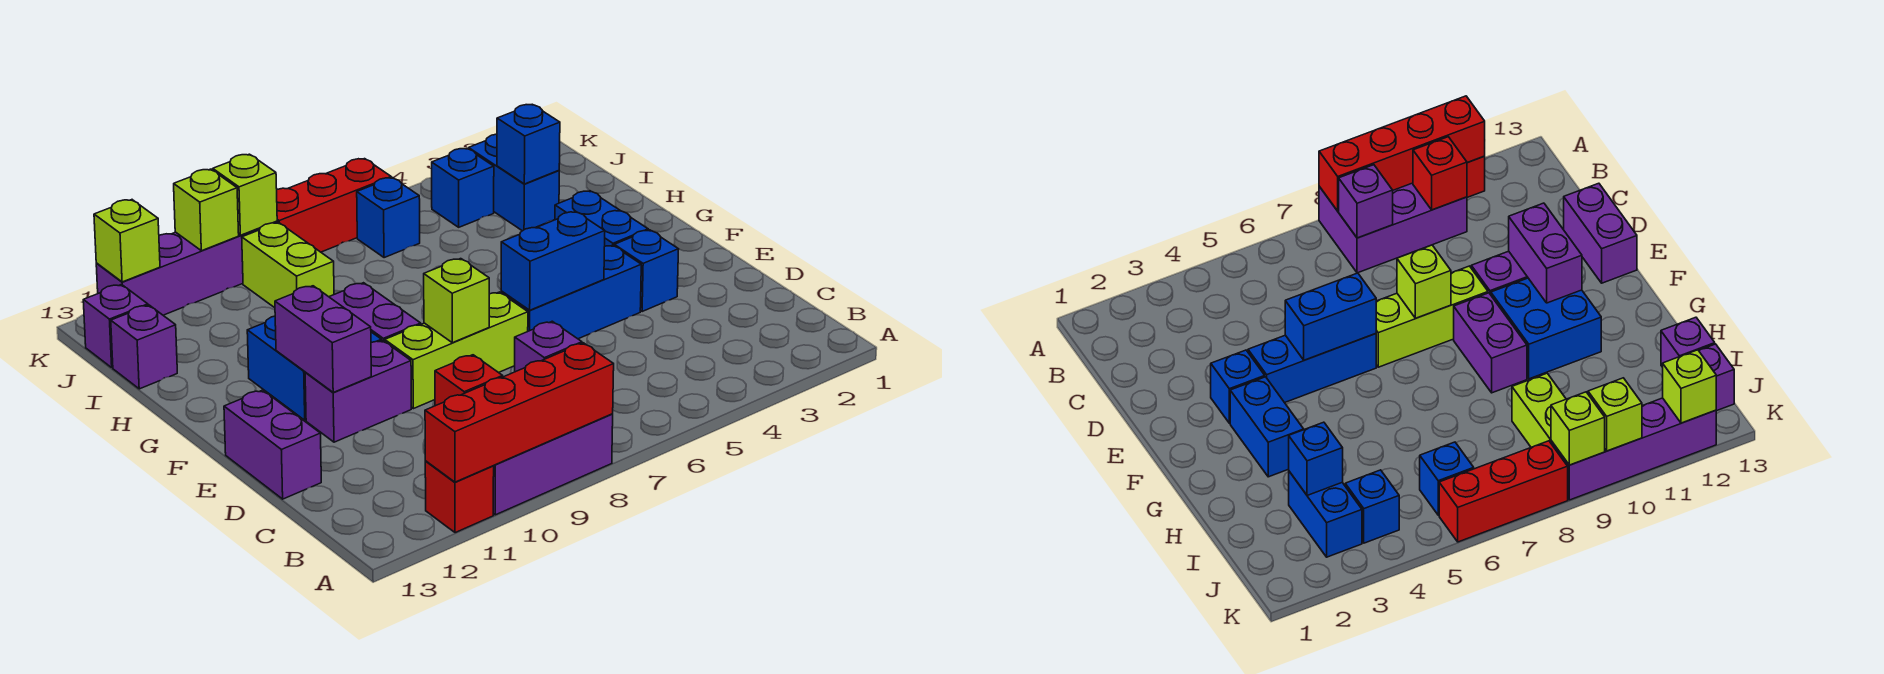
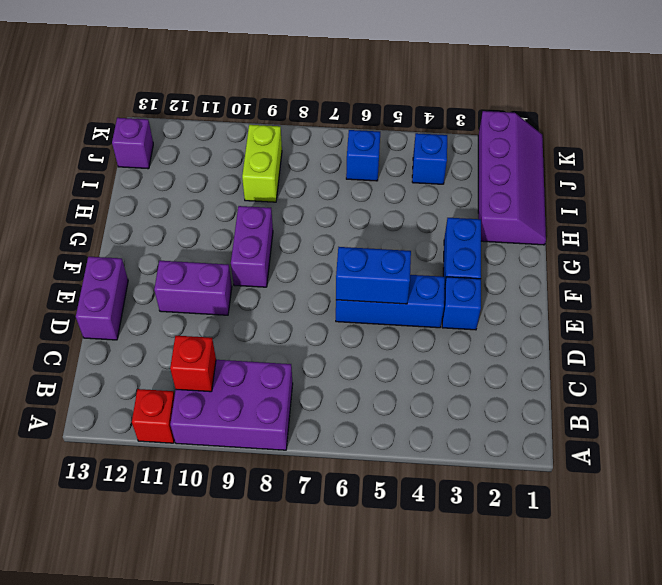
purple slope H1:K2 level 1 top 2 -> none
none -> lime brick E7:E9 level 1
none -> blue brick F10:G11 level 1
none -> blue brick I3:J3 level 1

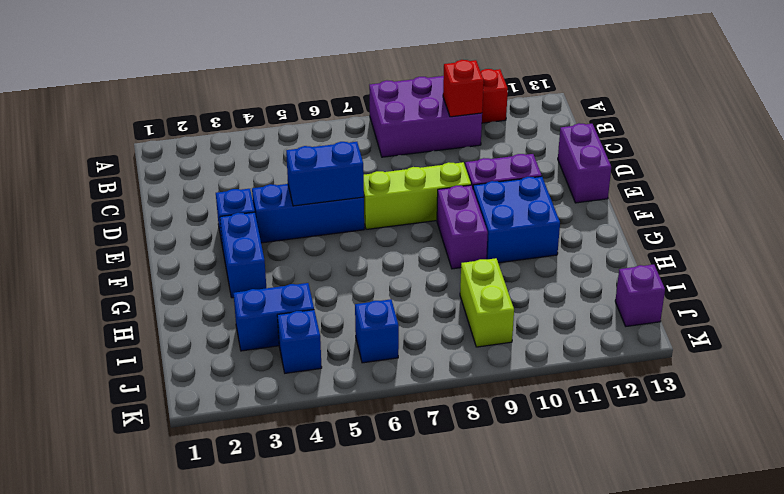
blue brick I3:I4 level 1 -> blue brick I3:J3 level 1
none -> purple brick I13 level 1
none -> red brick K6:K8 level 1
none -> purple brick K9:K12 level 1

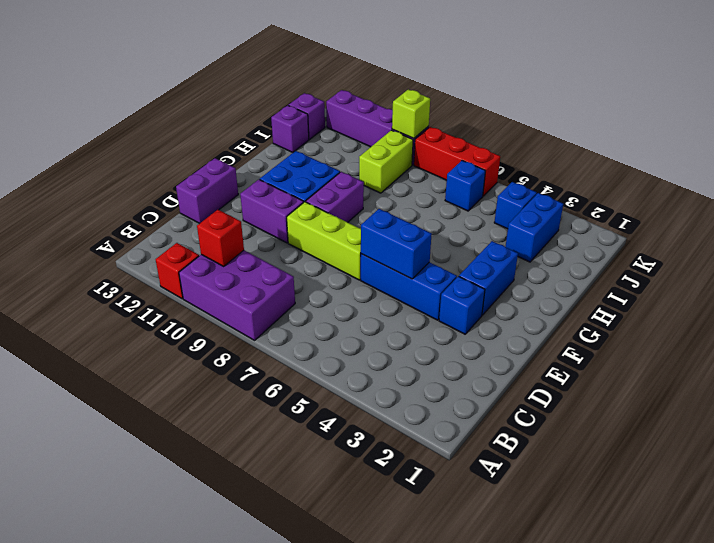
none -> red brick A8:A11 level 2
none -> purple brick B8 level 2
none -> lime brick E8 level 2

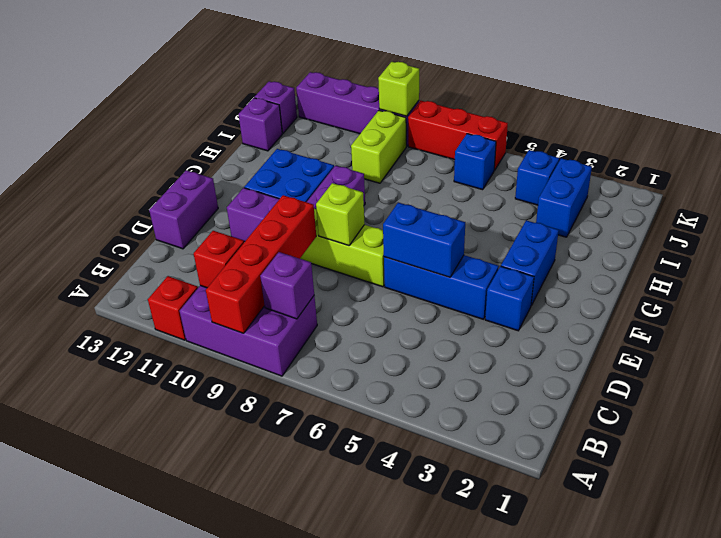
red brick A9:D9 level 2 -> red brick A8:A11 level 2
none -> purple brick E11:F11 level 2
none -> blue brick I3 level 2
none -> lime brick K10 level 2

